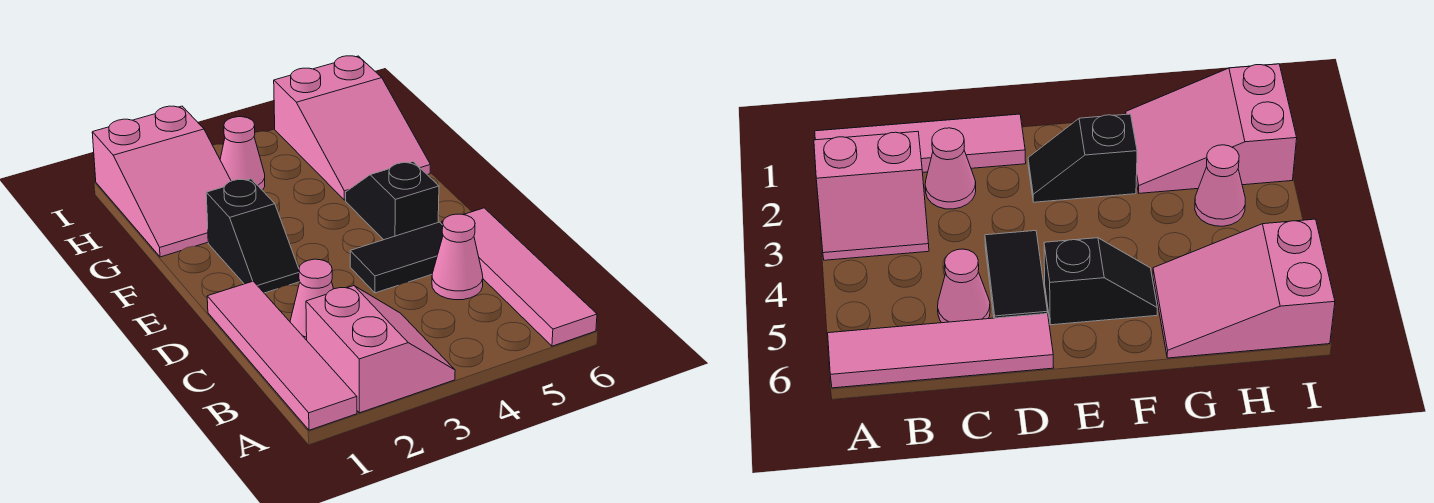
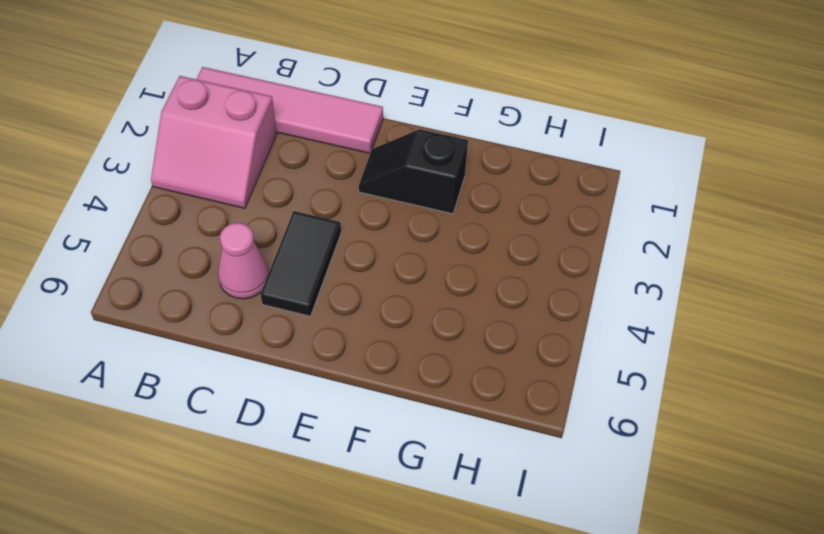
none -> pink tile A6:D6 level 1
none -> pink cone C2 level 1

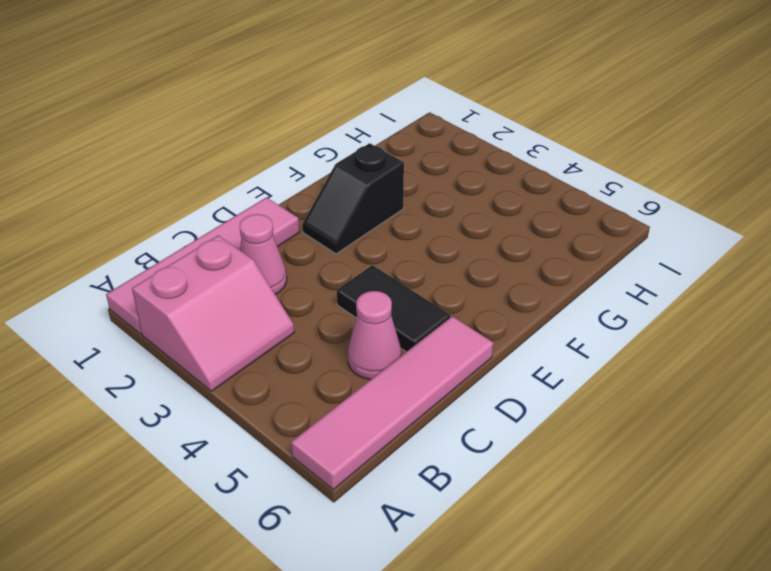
none -> black slope E5:F5 level 1 top E
none -> pink slope G1:I2 level 1 top I

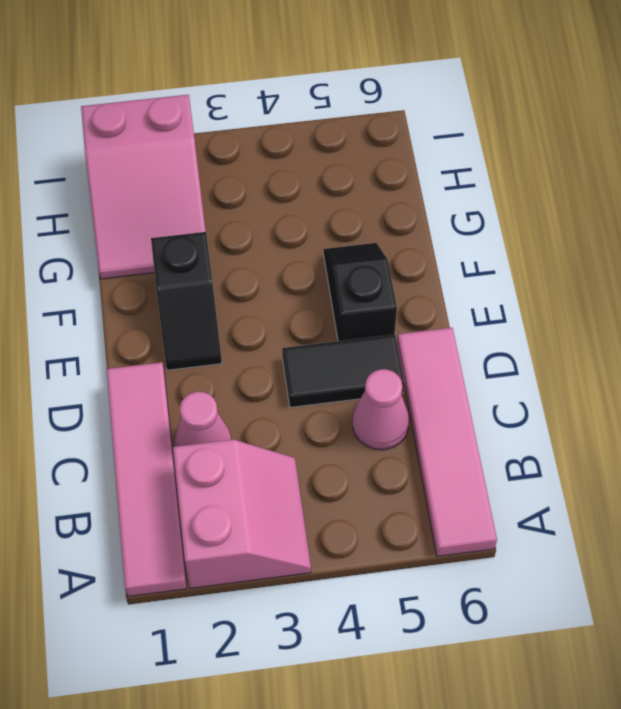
none -> pink slope G5:I6 level 1 top I
none -> pink cone H3 level 1

